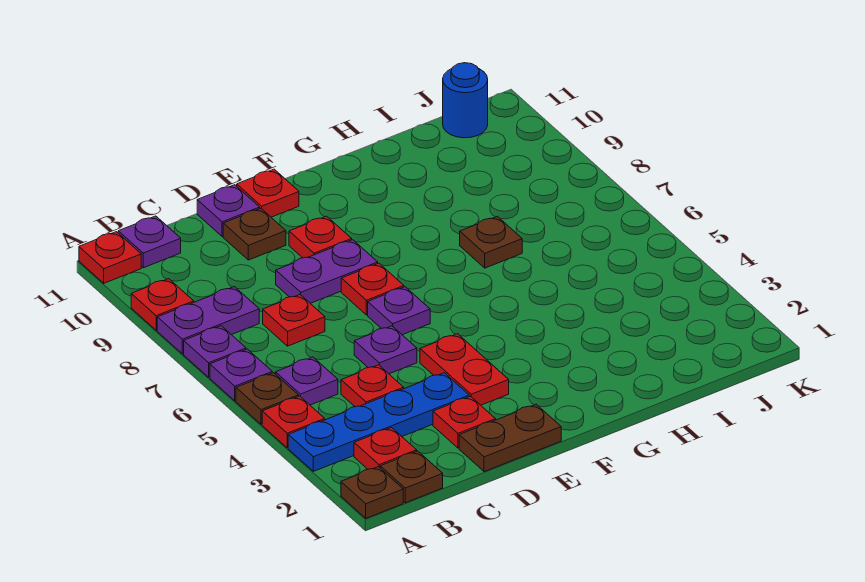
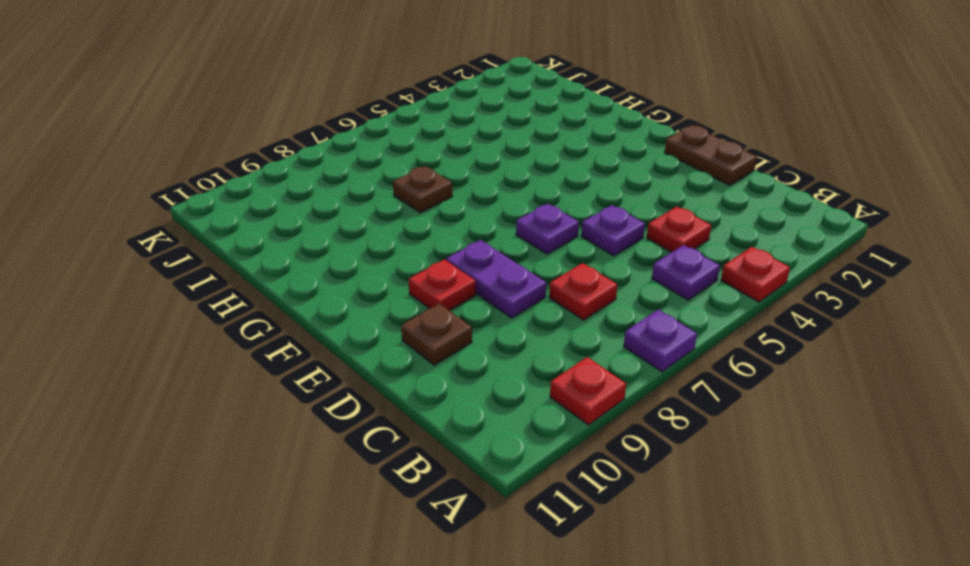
none -> brown plate A1 level 1
none -> blue plate A3:D3 level 1
none -> brown plate A5 level 1

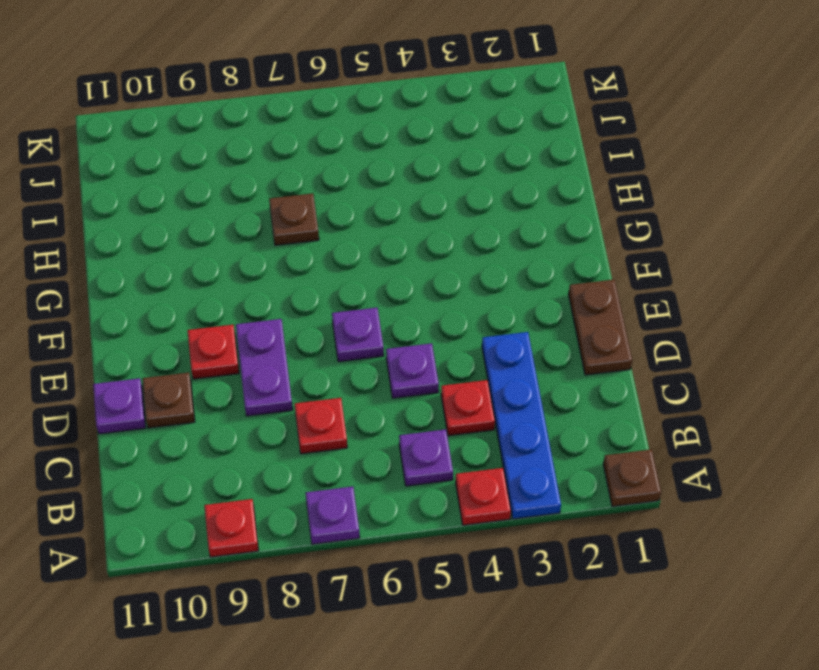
none -> brown plate A5 level 1
none -> purple plate A6 level 1
none -> purple plate A8:B8 level 1

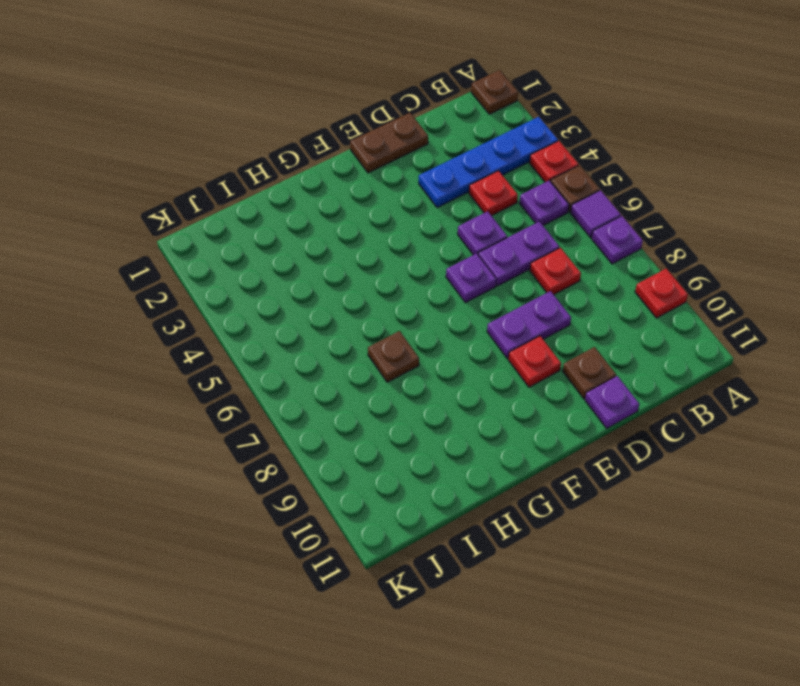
purple tile A6 level 1 -> purple plate A6 level 1
purple plate C6:D6 level 1 -> purple plate A8:B8 level 1
none -> red plate A11 level 1
none -> brown plate B1 level 1
none -> red plate B2 level 1

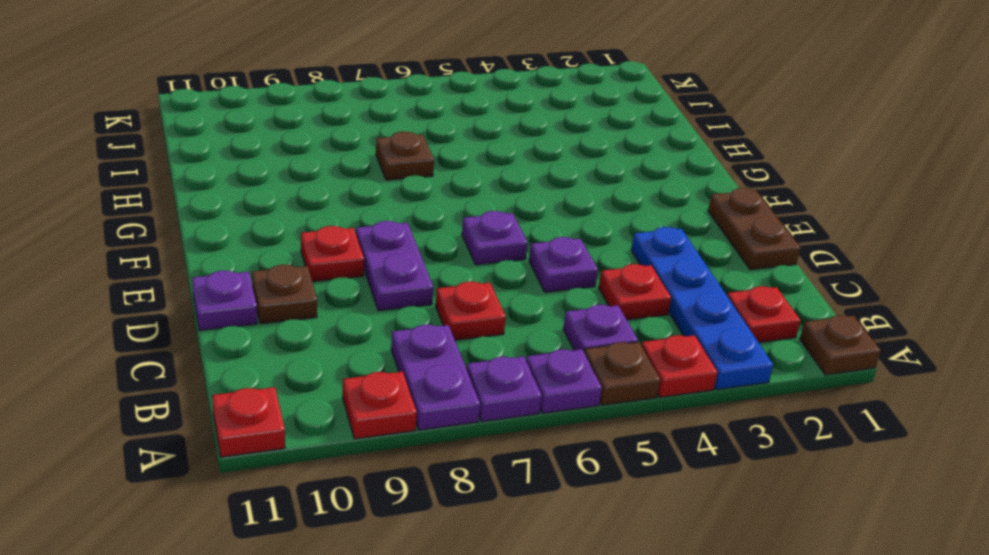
none -> brown plate B1 level 1
none -> purple plate B11 level 1
none -> red plate D2 level 1

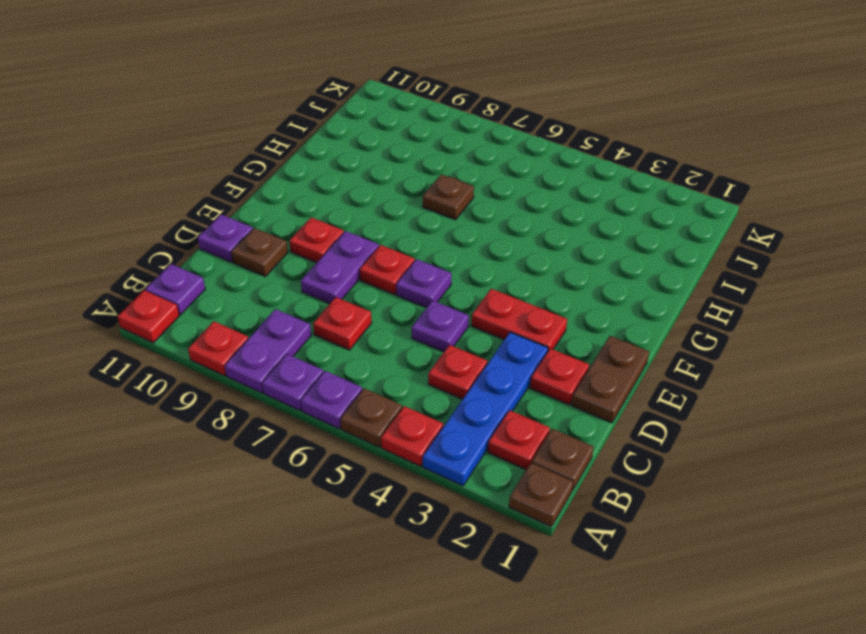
none -> purple plate B5 level 1
none -> red plate E11 level 1
none -> blue round brick J11 level 1

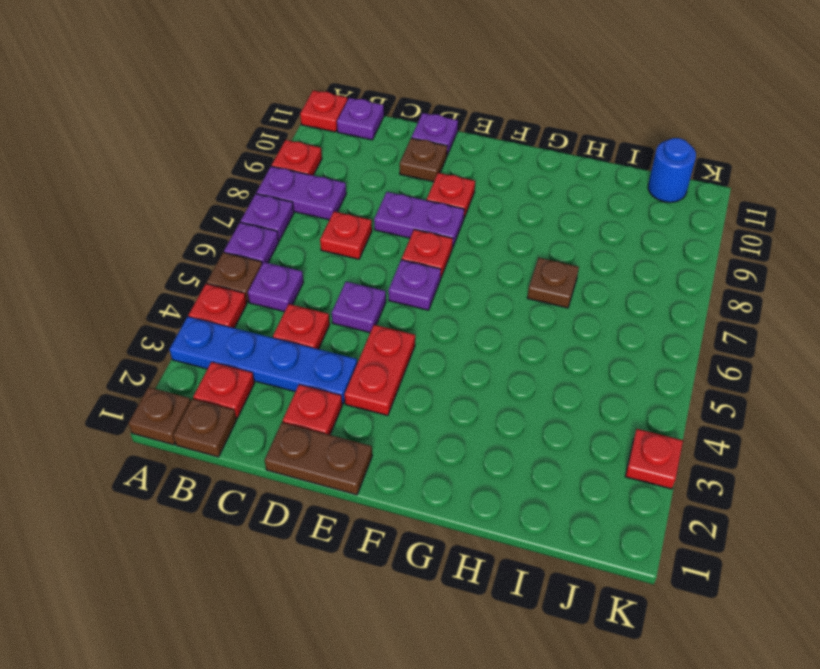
red plate K3 level 1 -> red plate E11 level 1

